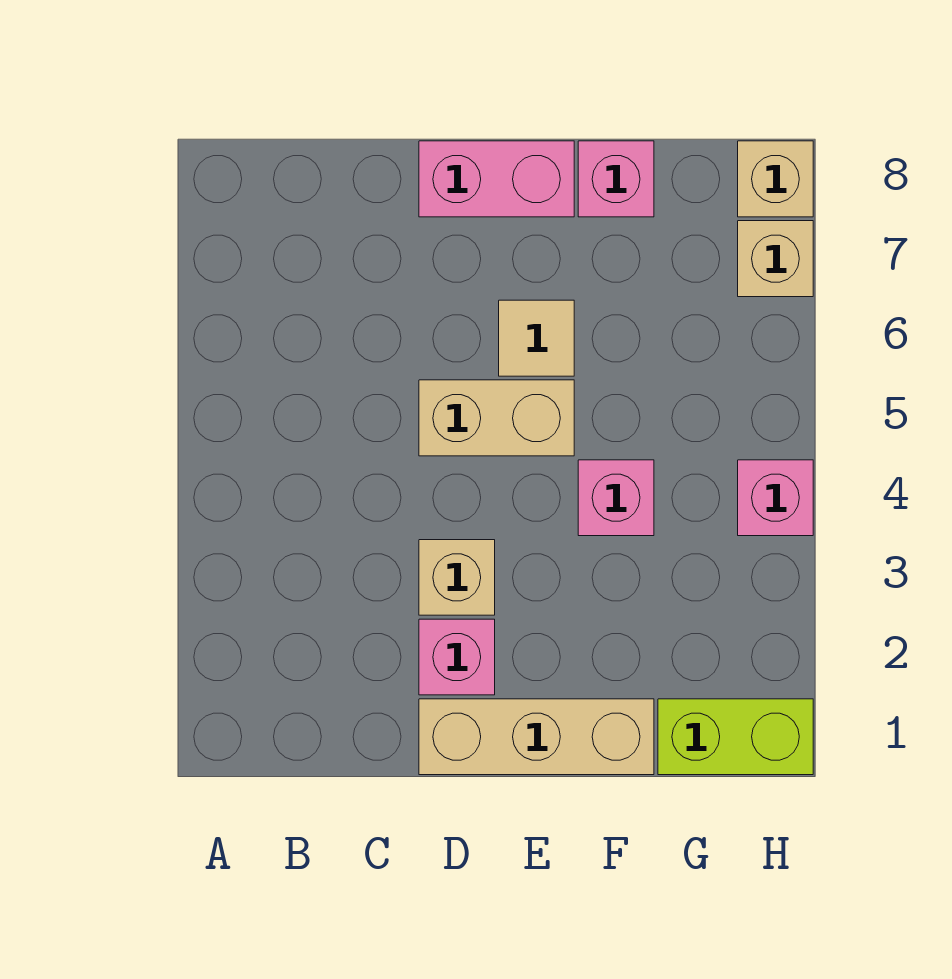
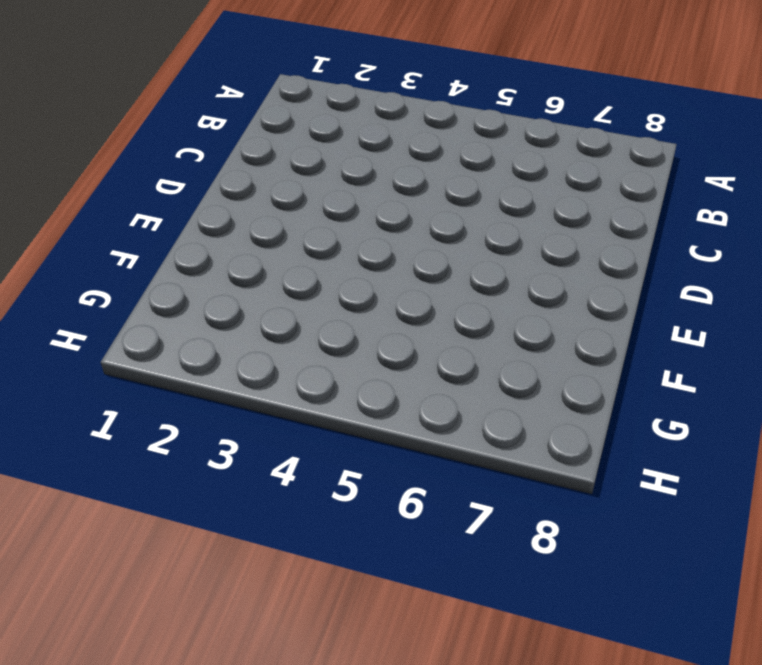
none -> tan brick D1:F1 level 1
none -> pink brick D2 level 1
none -> tan brick D3 level 1

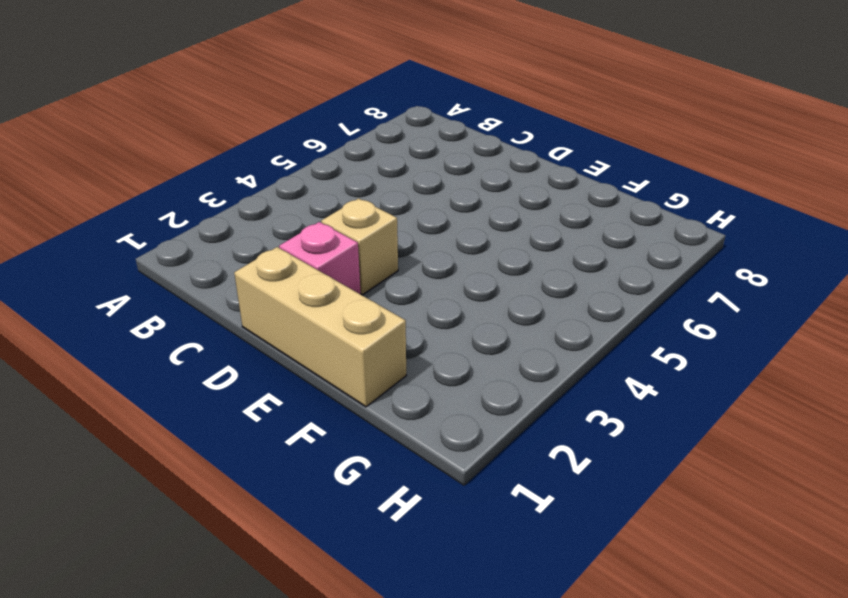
none -> tan brick D5:E5 level 1
none -> pink brick D8:E8 level 1
none -> tan tile E6 level 1

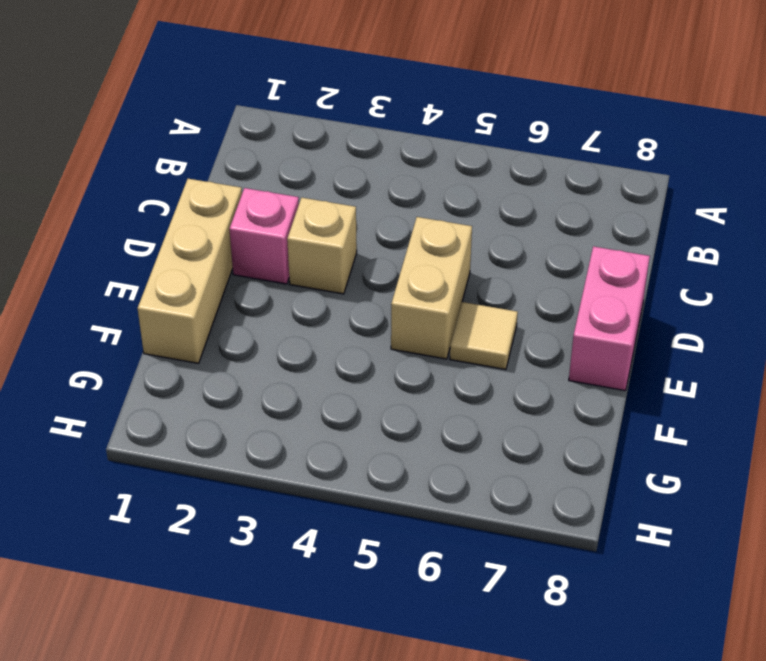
none -> pink brick F4 level 1
none -> pink brick F8 level 1
none -> lime brick G1:H1 level 1

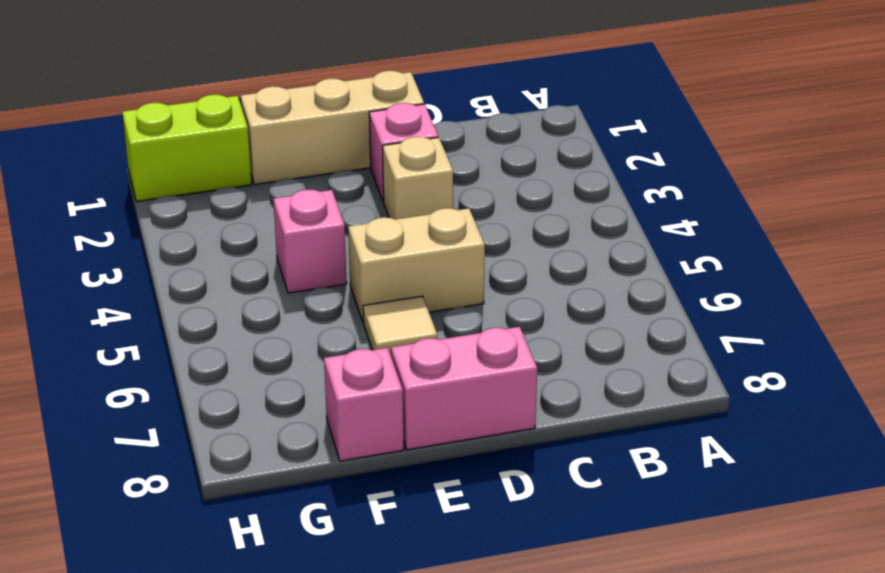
none -> pink brick H4 level 1
none -> tan brick H7 level 1
none -> tan brick H8 level 1

